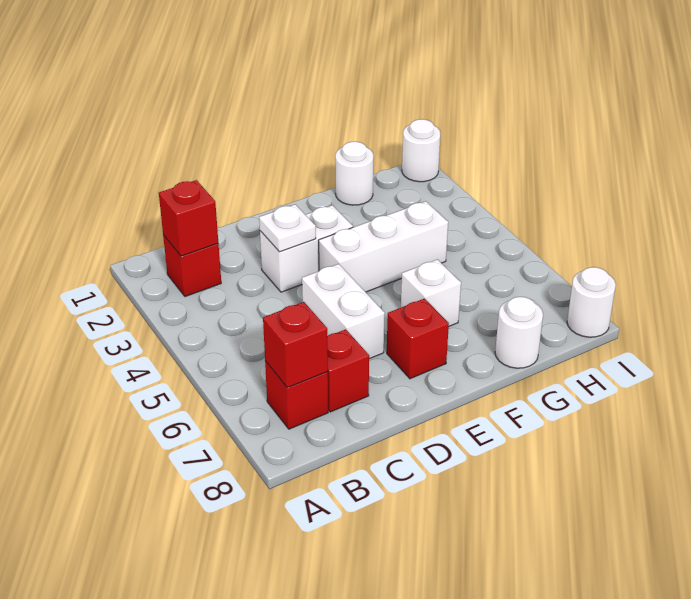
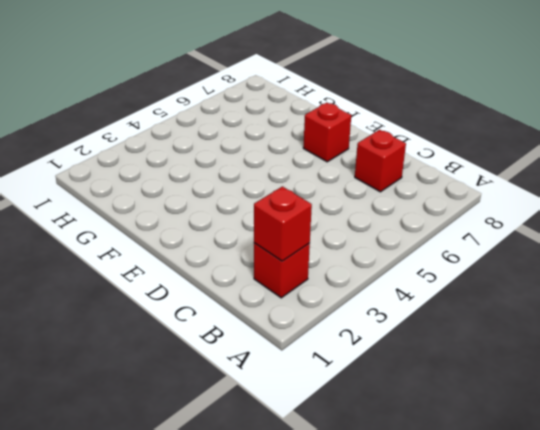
none -> red brick B7 level 1
none -> white brick D3:E3 level 1
none -> white brick D5:D6 level 1

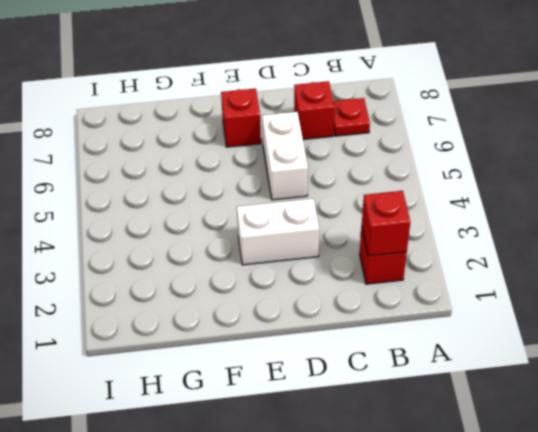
red plate B7 level 1 -> red brick B7 level 1
none -> white brick E4:G4 level 1
none -> white brick F6 level 1
none -> white round brick G1 level 1

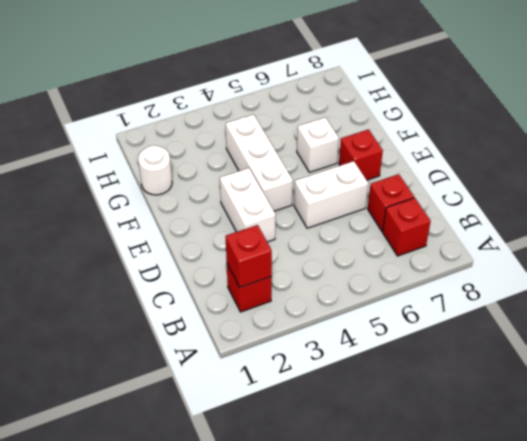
none -> white round brick G8 level 1
none -> white round brick I1 level 1
none -> white round brick I8 level 1

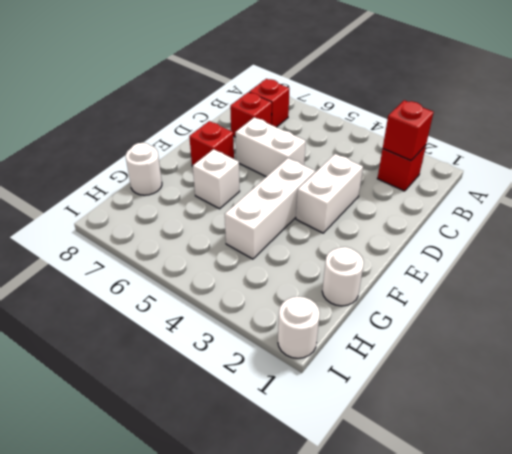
none -> white round brick I8 level 1
none -> red brick B7 level 2
none -> white plate D3 level 2

